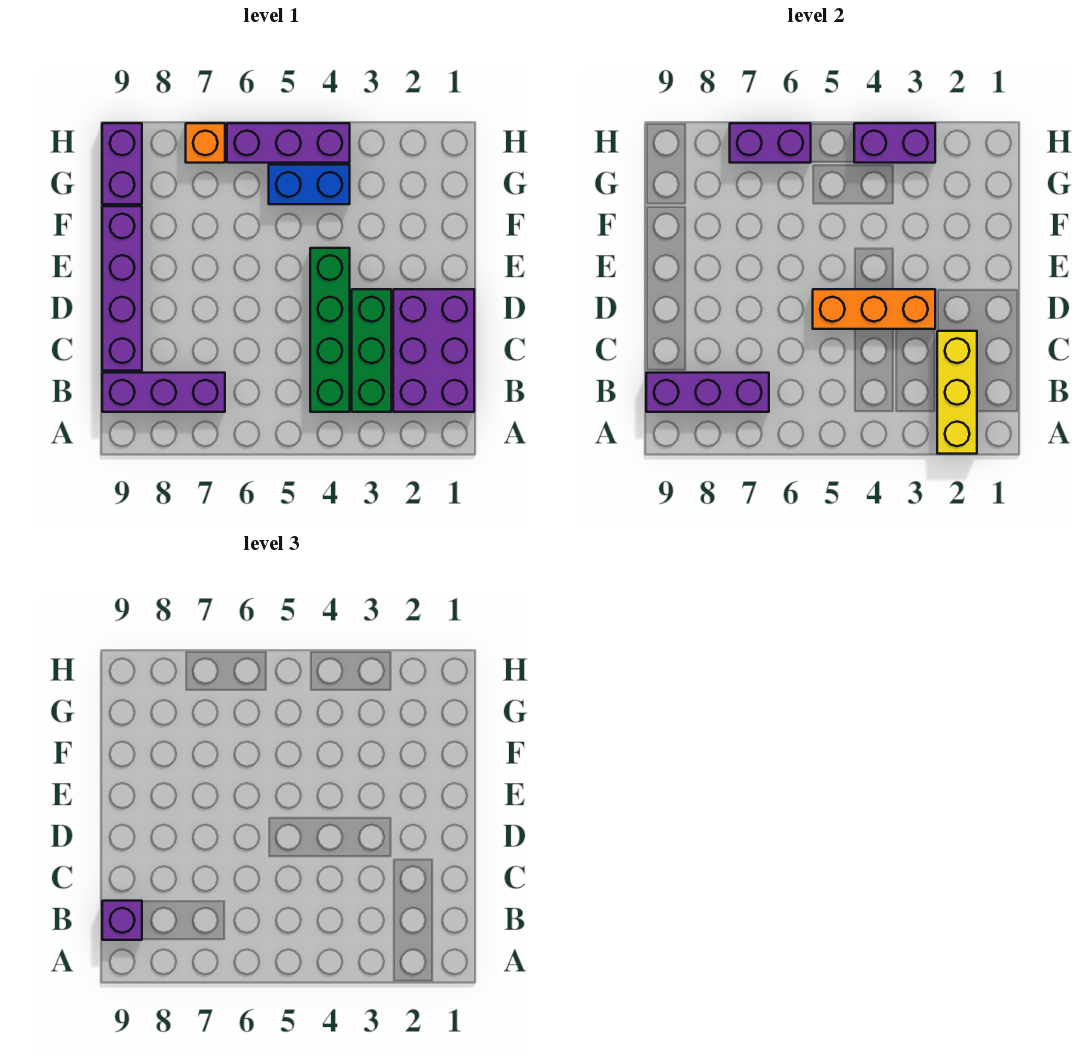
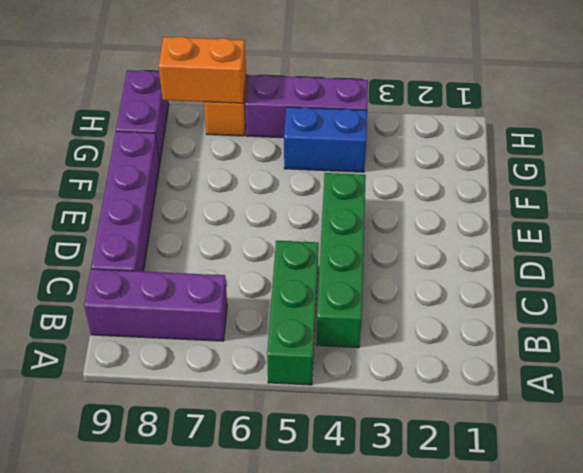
green brick A5:C5 level 1 -> green brick B3:D3 level 1
orange brick H7:H8 level 2 -> purple brick H6:H7 level 2
none -> purple brick B1:D2 level 1
none -> yellow brick A2:C2 level 2
none -> purple brick B7:B9 level 2

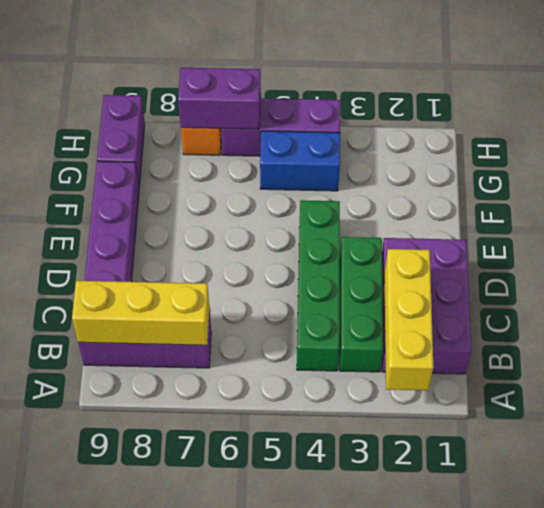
yellow brick B7:B9 level 2 -> purple brick B7:B9 level 2
none -> orange brick D3:D5 level 2
none -> purple brick H3:H4 level 2
none -> purple brick B9 level 3

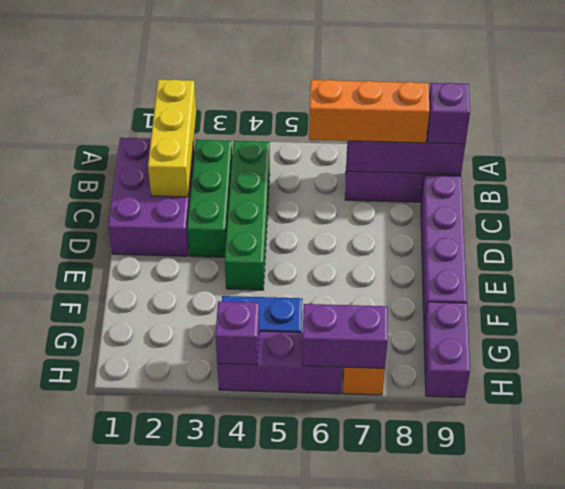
orange brick B6:B8 level 3 -> orange brick D3:D5 level 2
purple brick H4 level 2 -> purple brick H3:H4 level 2

